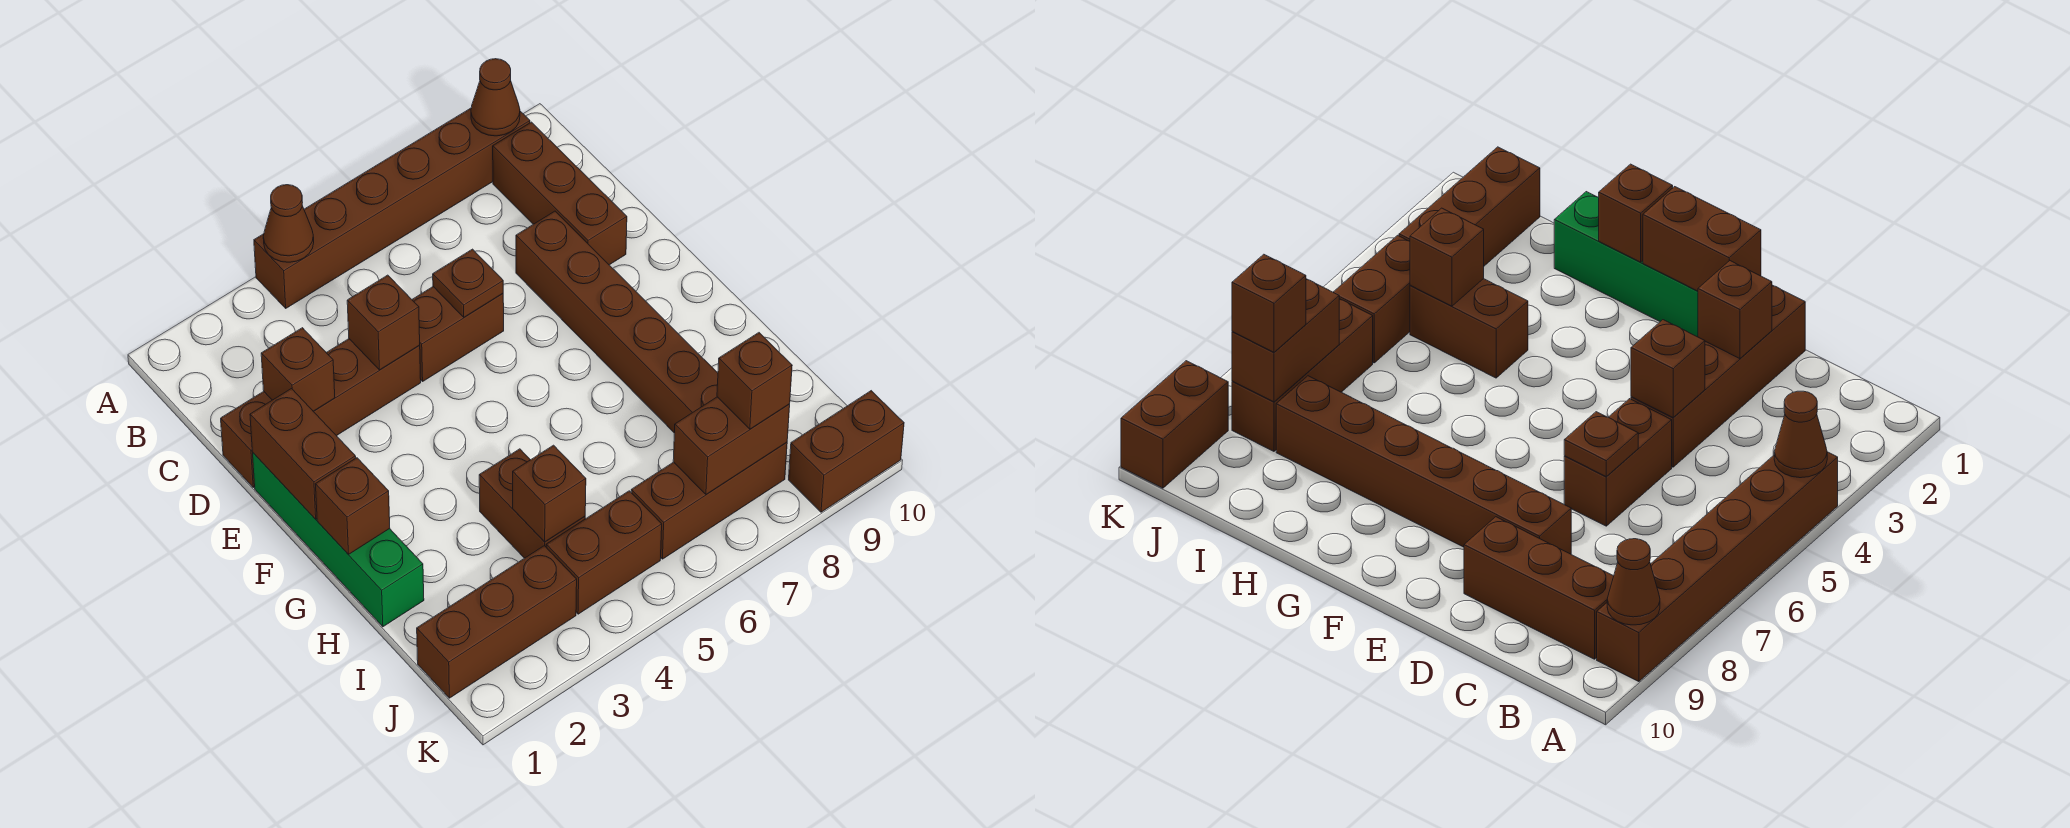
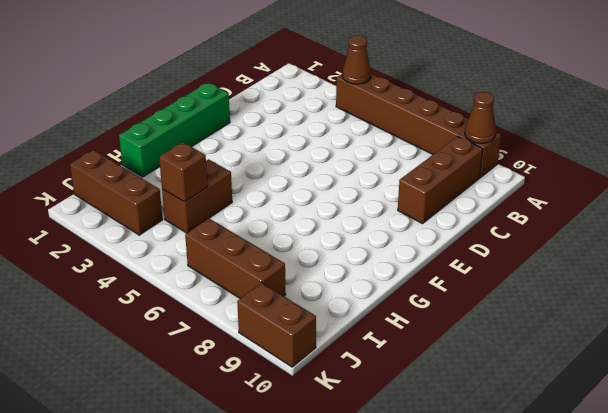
none -> brown brick D1:D4 level 1
none -> brown brick D5:D6 level 1
none -> brown brick D8:I8 level 1

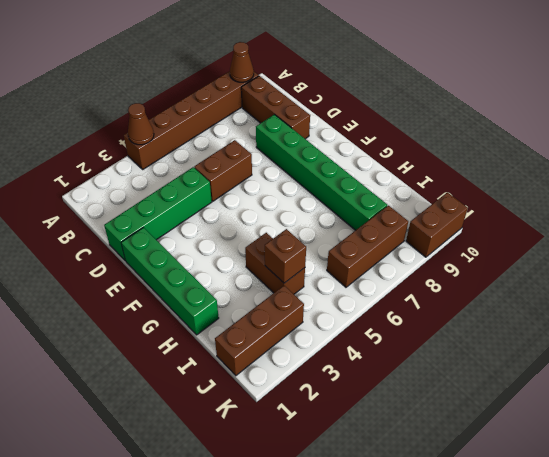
green brick D1:D4 level 1 -> brown brick D1:D4 level 1
green brick D8:I8 level 1 -> brown brick D8:I8 level 1
none -> brown brick J4:J5 level 1
none -> brown brick D2 level 2
none -> brown brick D4 level 2

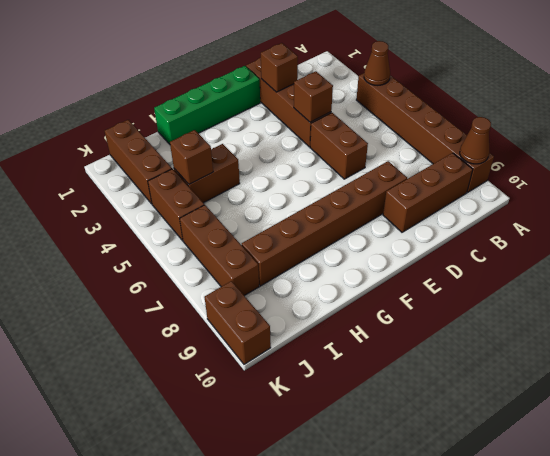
none -> brown plate D6 level 2
none -> brown brick E1:F1 level 2
none -> brown brick G1 level 2

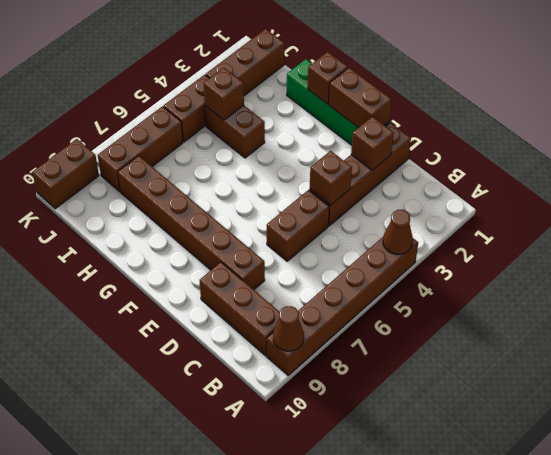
none -> brown plate D6 level 2
none -> brown brick J7:J8 level 2
none -> brown brick J8 level 3

